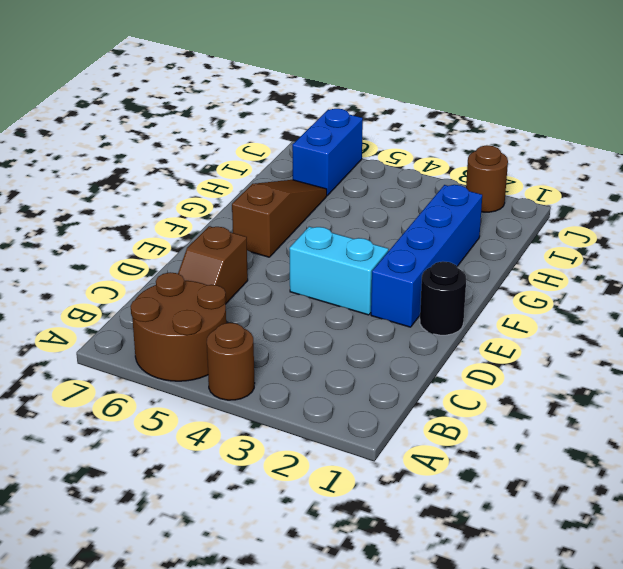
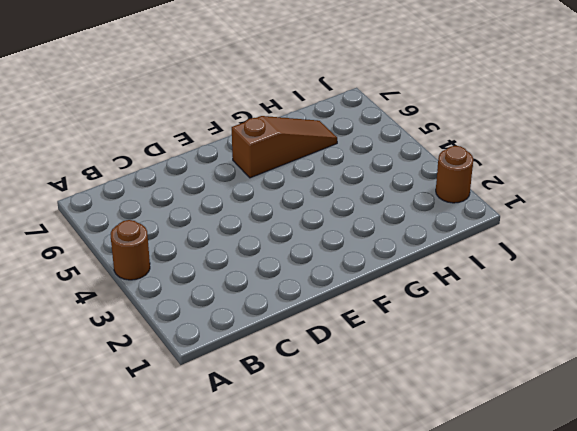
none -> brown round brick A5:B6 level 1
none -> brown slope C6:D6 level 1 top D

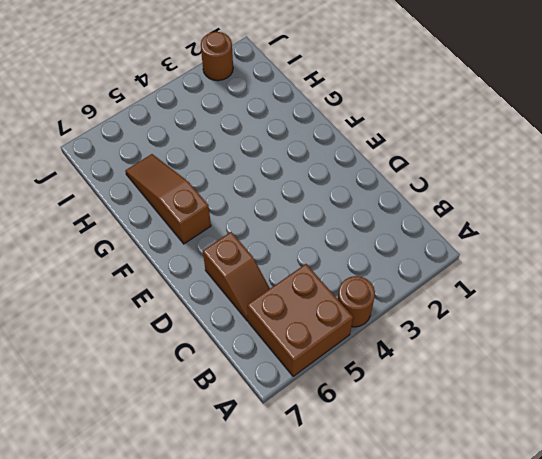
brown brick A5:B6 level 1 -> brown round brick A5:B6 level 1
none -> black round brick E1 level 1
none -> blue brick E2:H2 level 1

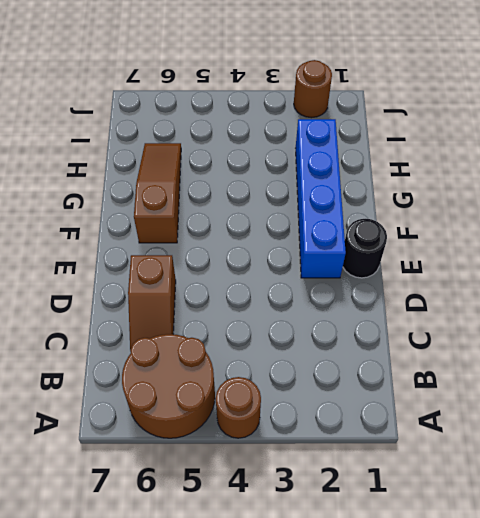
none -> cyan brick E3:E4 level 1
none -> blue brick I6:J6 level 1

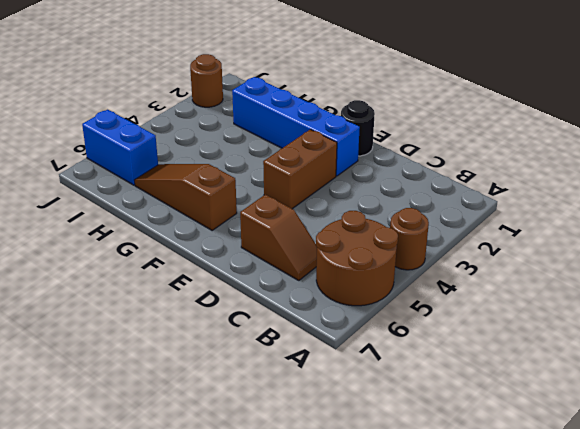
brown brick E3:E4 level 1 -> cyan brick E3:E4 level 1

